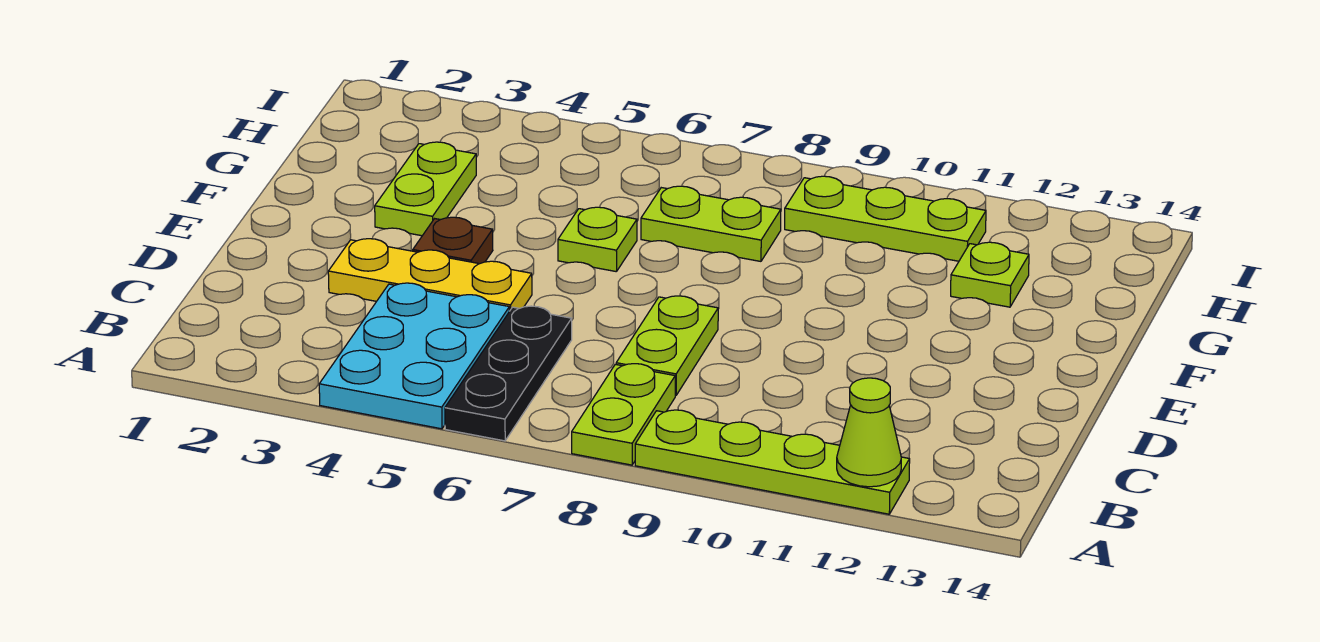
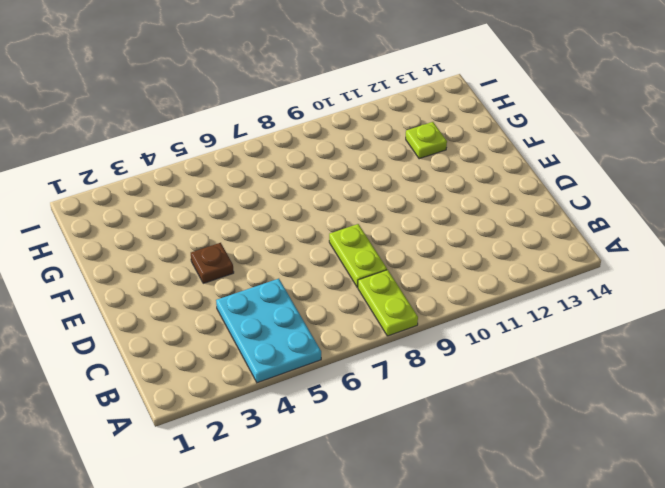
none -> black plate A6:C6 level 1
none -> lime plate A9:A12 level 1
none -> yellow plate D3:D5 level 1

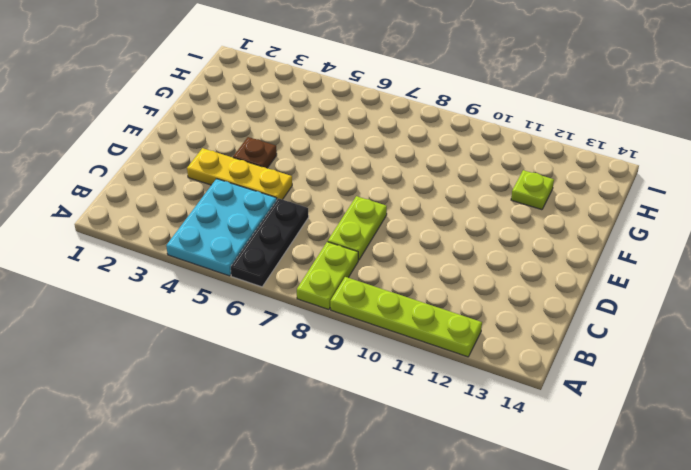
none -> lime plate F3:G3 level 1
none -> lime plate F6 level 1
none -> lime plate G7:G8 level 1

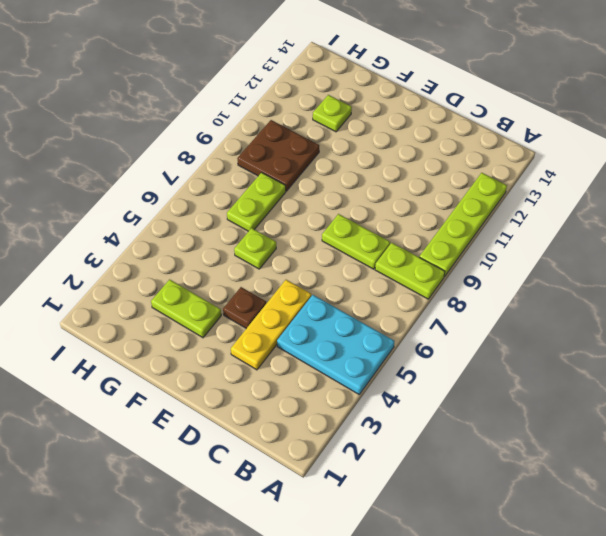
brown plate G9:H10 level 1 -> lime plate H9:H11 level 1
none -> black plate A6:C6 level 1
none -> lime cone A12 level 2

